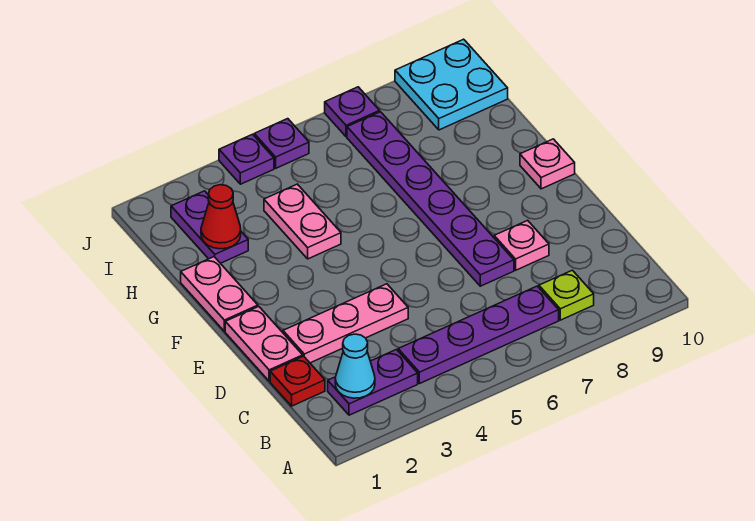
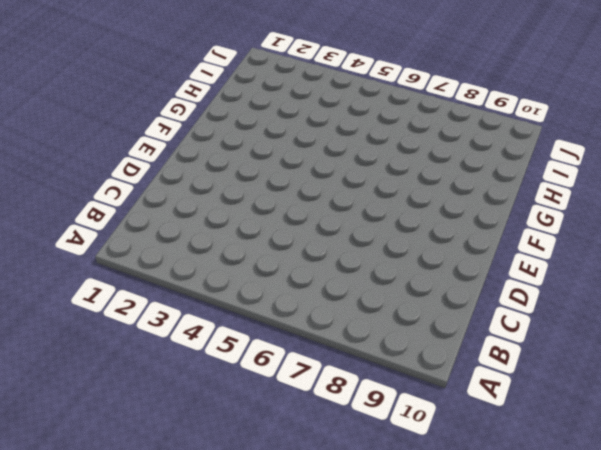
none -> purple plate B2:B3 level 1
none -> purple plate B4:B7 level 1
none -> lime plate B8 level 1

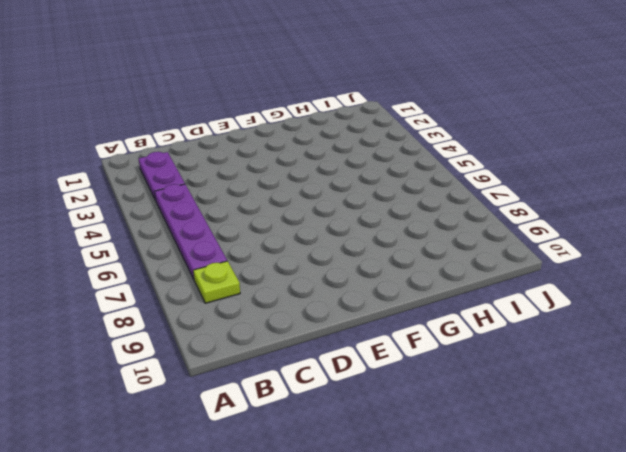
none -> red plate C1 level 1
none -> pink plate D1:E1 level 1
none -> pink plate D2:D4 level 1

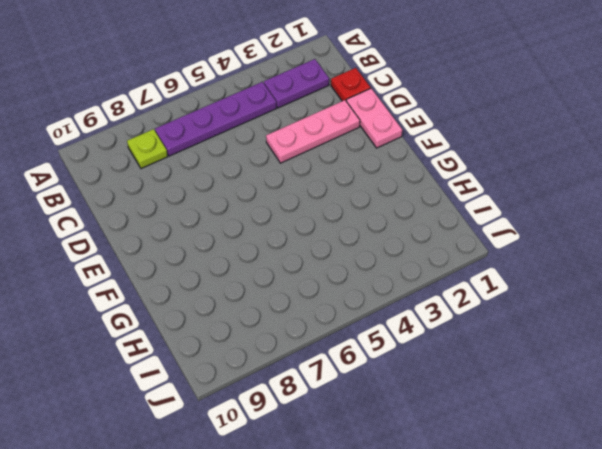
none -> purple plate D7:I7 level 1
none -> pink plate D8 level 1
none -> pink plate F1:G1 level 1

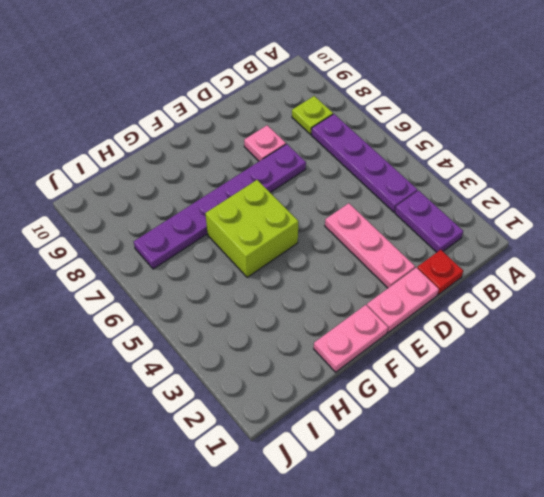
lime brick F5:G6 level 1 -> none
none -> pink plate F10 level 1
none -> pink plate G4:H4 level 1
none -> purple plate H2:I2 level 1

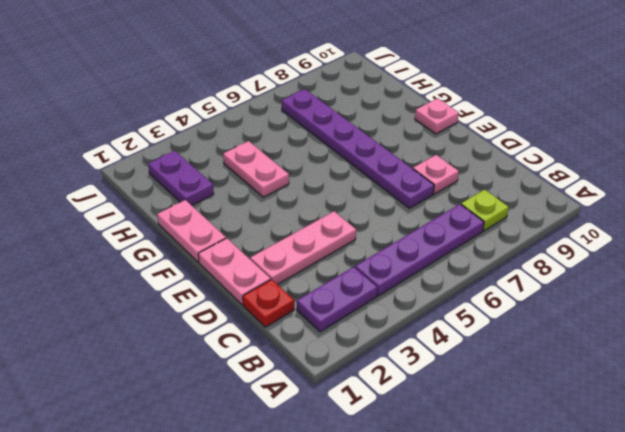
none -> cyan plate I9:J10 level 1
none -> purple plate J4 level 1
none -> purple plate J5 level 1

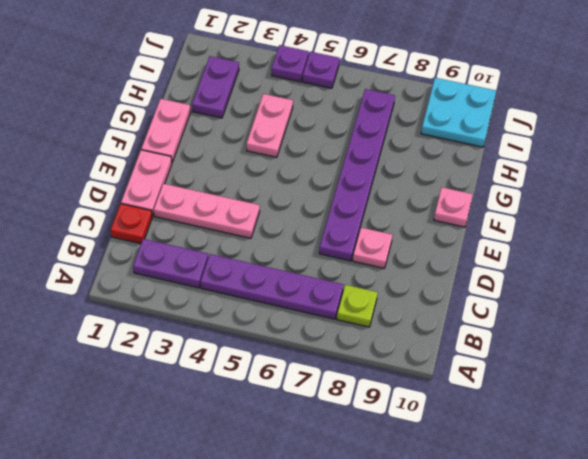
none -> purple plate J7 level 1
none -> cyan cone B2 level 2
none -> red cone H2 level 2

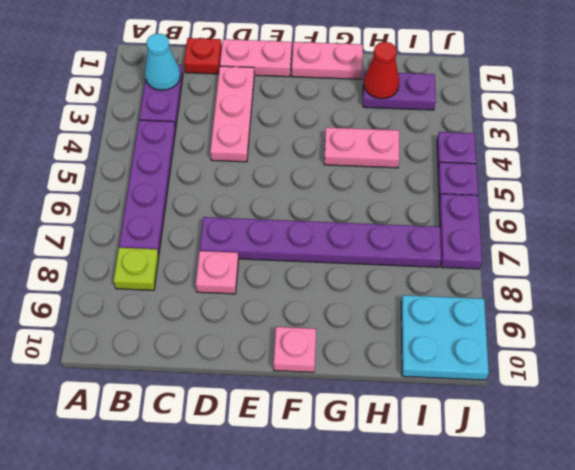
purple plate J6:J7 level 1 -> purple plate J7 level 1

